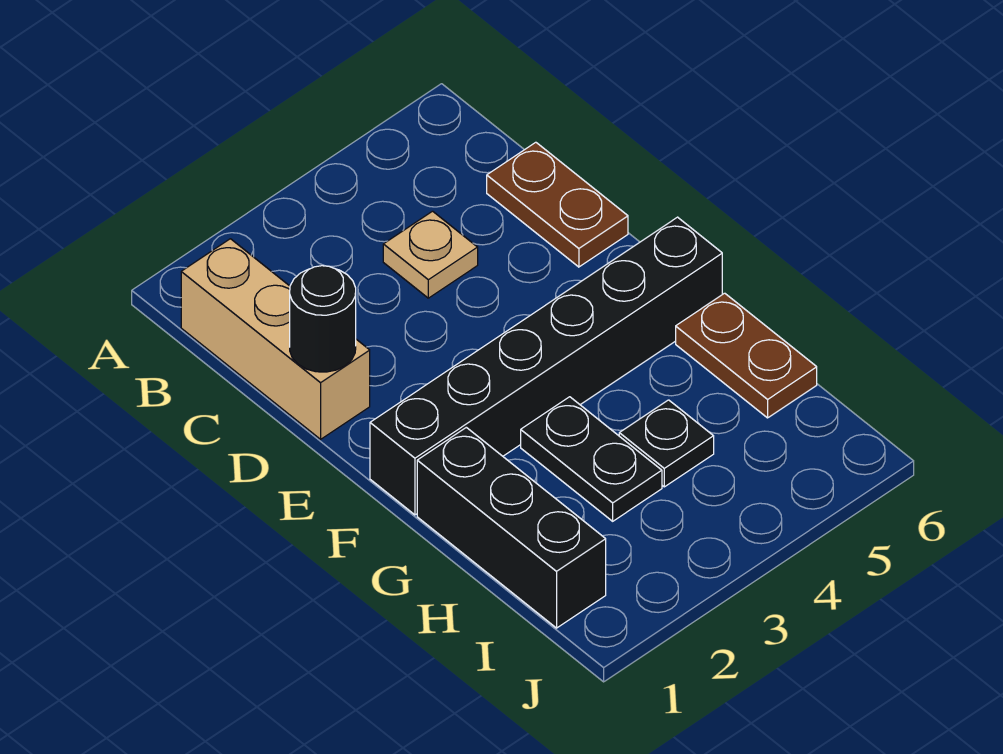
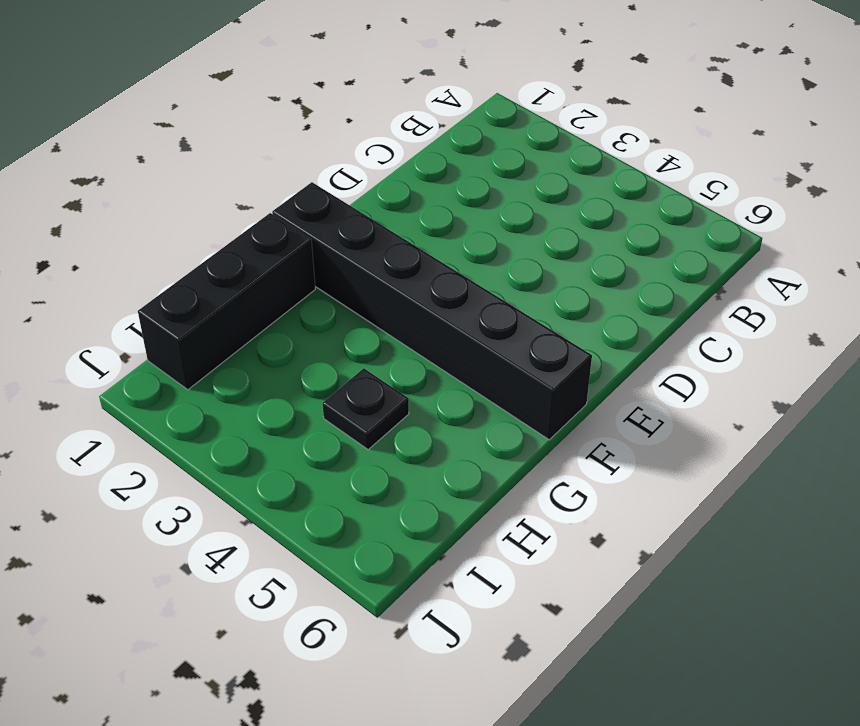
none -> tan brick B1:D1 level 1
none -> tan plate C4 level 1

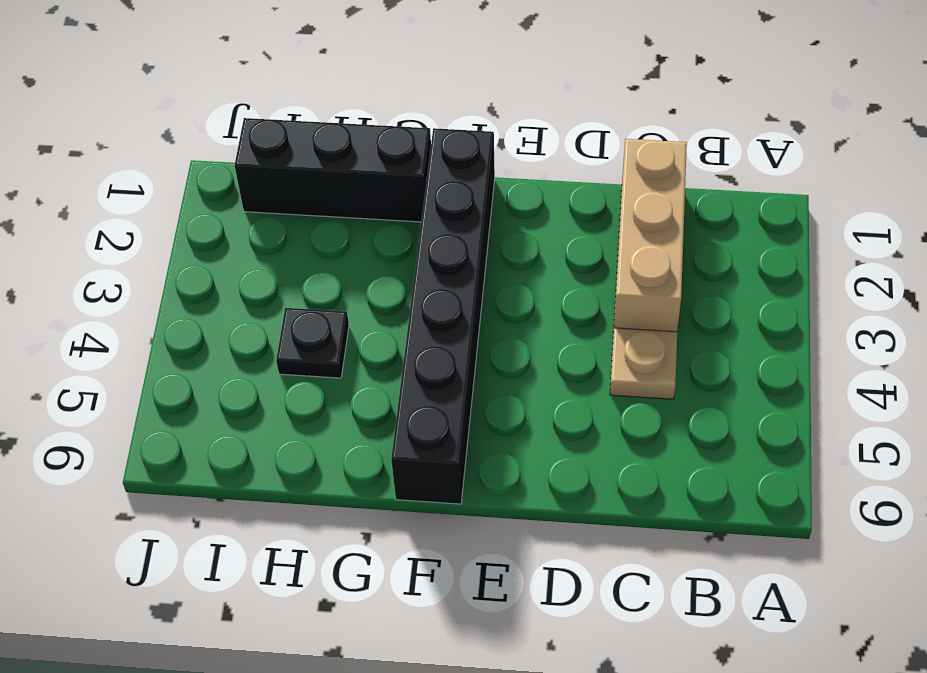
tan brick C1:C3 level 1 -> tan brick B1:D1 level 1
none -> brown plate C6:D6 level 1
none -> black plate G3:H3 level 1

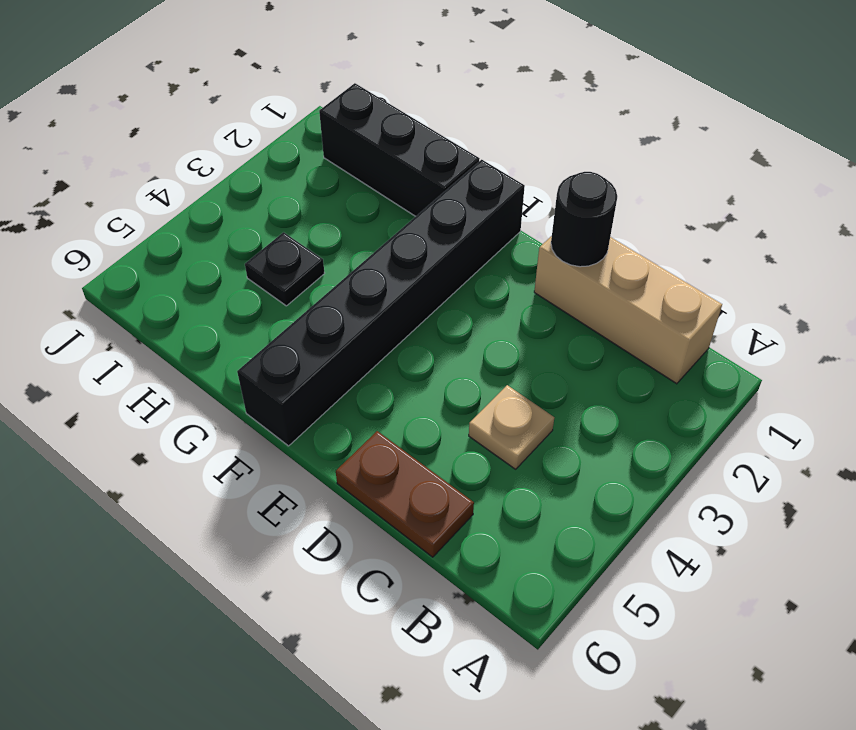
none -> black plate G3:H3 level 1
none -> brown plate G6:H6 level 1

